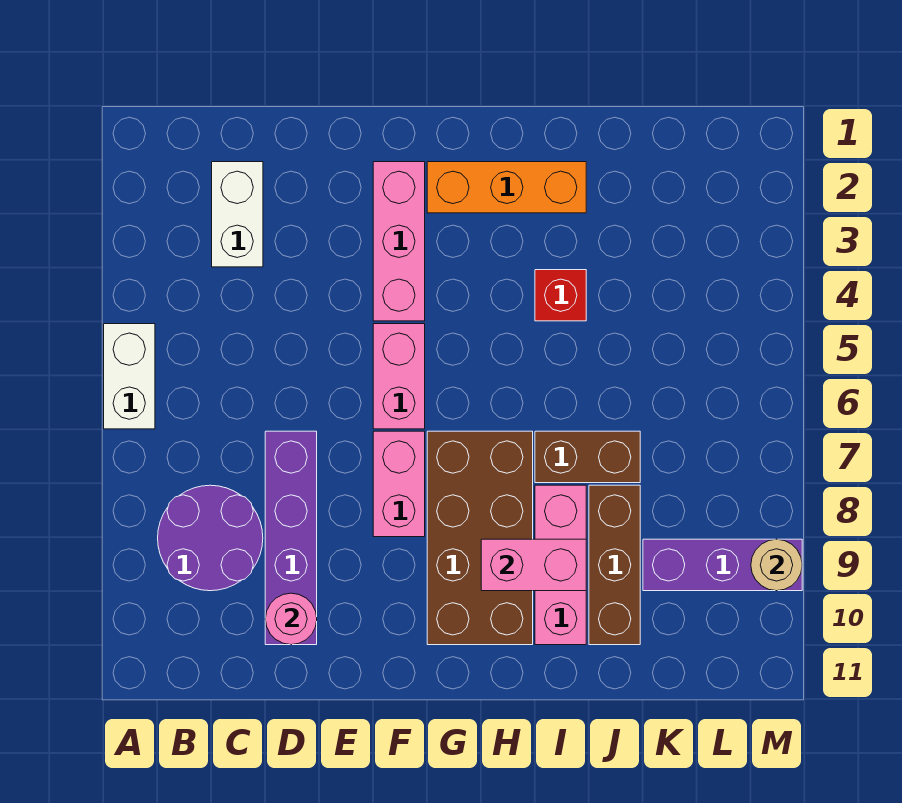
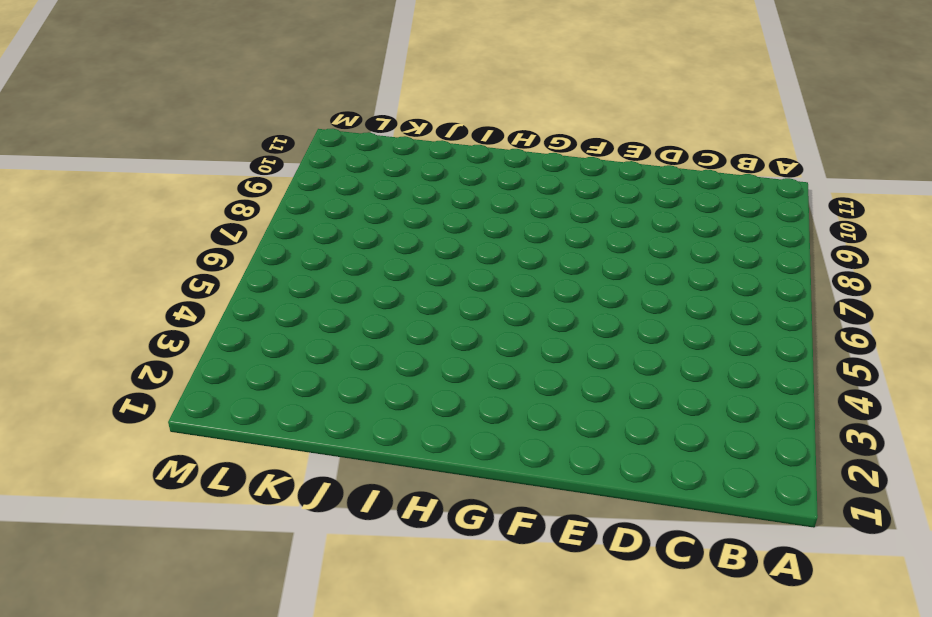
none -> white brick A5:A6 level 1
none -> purple round brick B8:C9 level 1
none -> white brick C2:C3 level 1

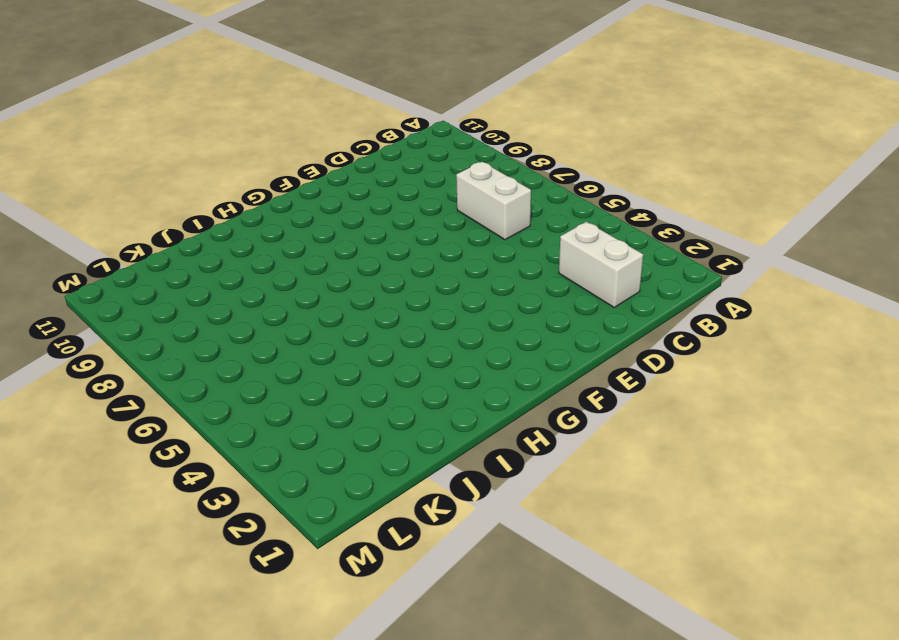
white brick C6:C7 level 1 -> white brick A5:A6 level 1
none -> purple round brick B8:C9 level 1
none -> purple brick D7:D10 level 1
none -> pink brick F2:F4 level 1

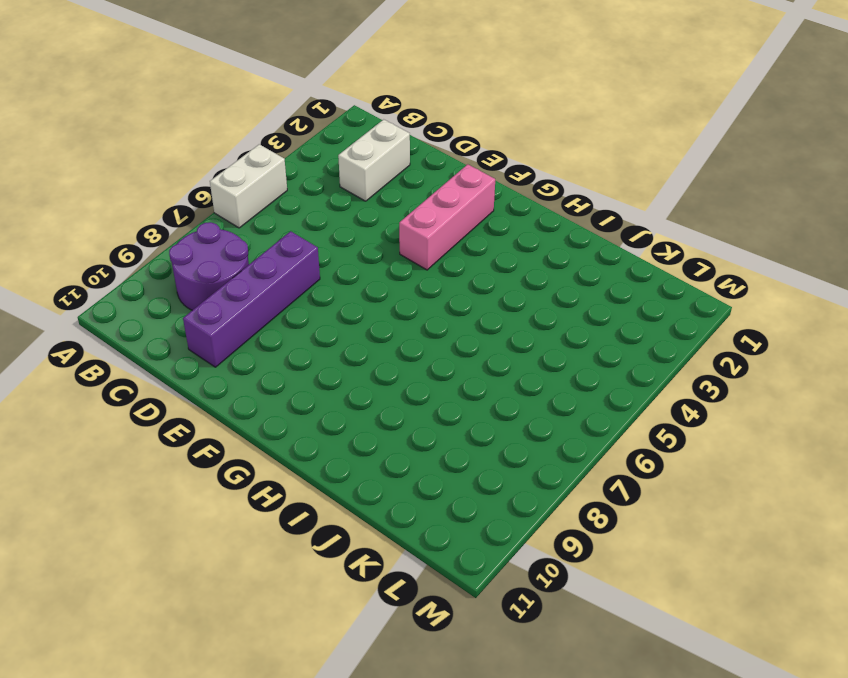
none -> pink brick F5:F6 level 1
none -> pink brick F7:F8 level 1
none -> orange brick G2:I2 level 1

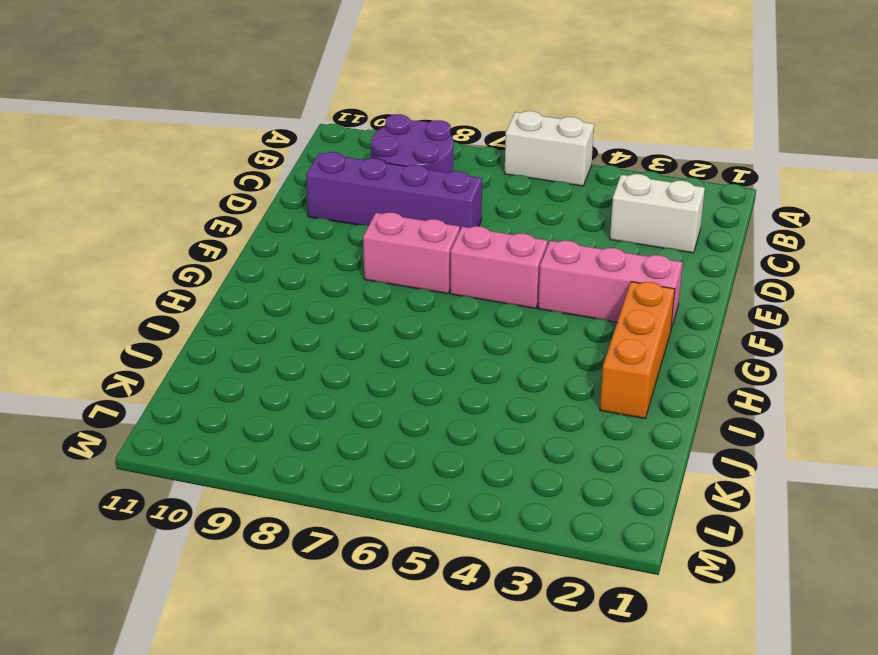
none -> brown brick G7:H10 level 1
none -> red brick I4 level 1
none -> brown brick I7:J7 level 1

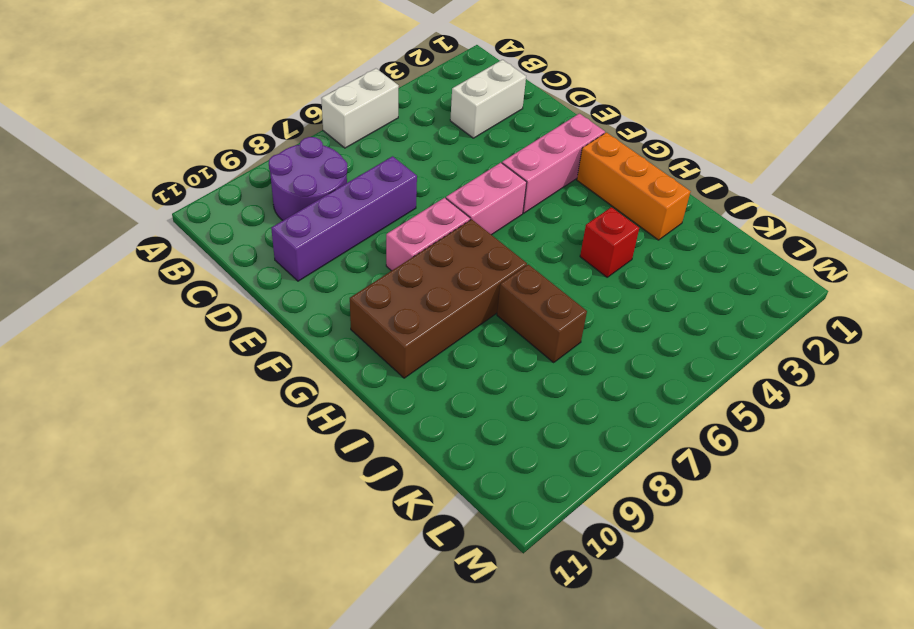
none -> pink brick I8:I10 level 1
none -> brown brick J8:J10 level 1
none -> purple brick K9:M9 level 1

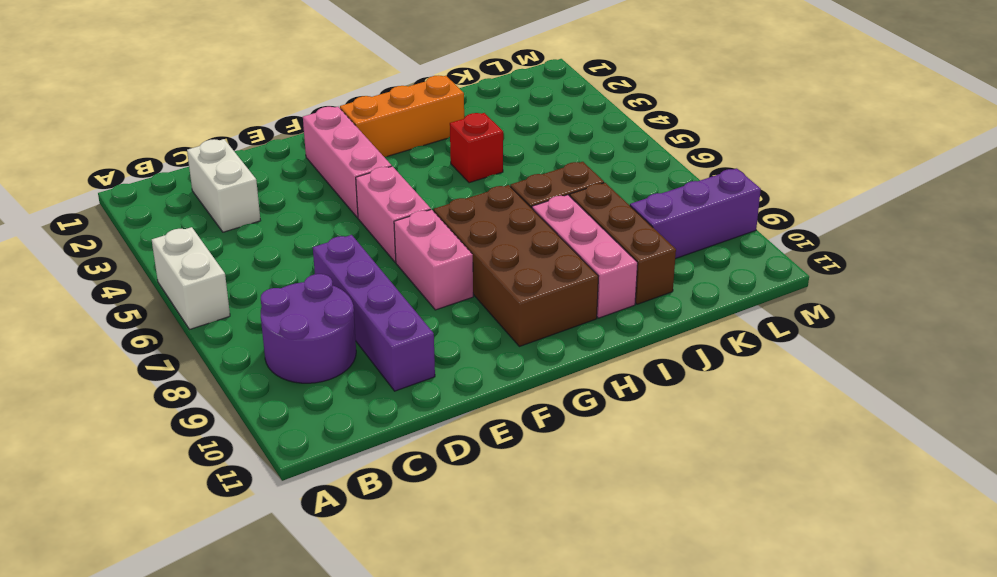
none -> pink round brick D10 level 2
none -> pink brick H9:I9 level 2
none -> tan round brick M9 level 2

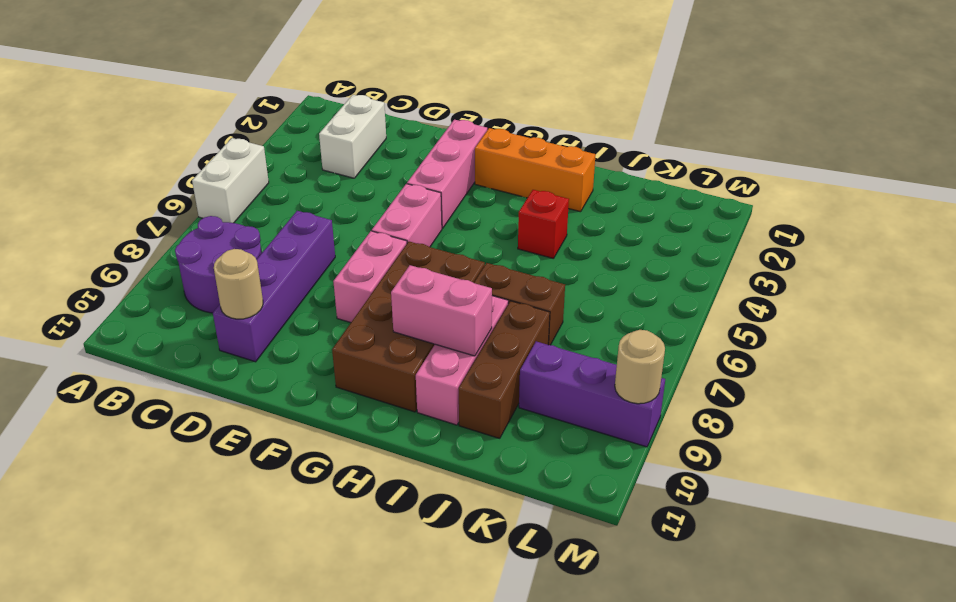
tan round brick D10 level 2 -> pink round brick D10 level 2

